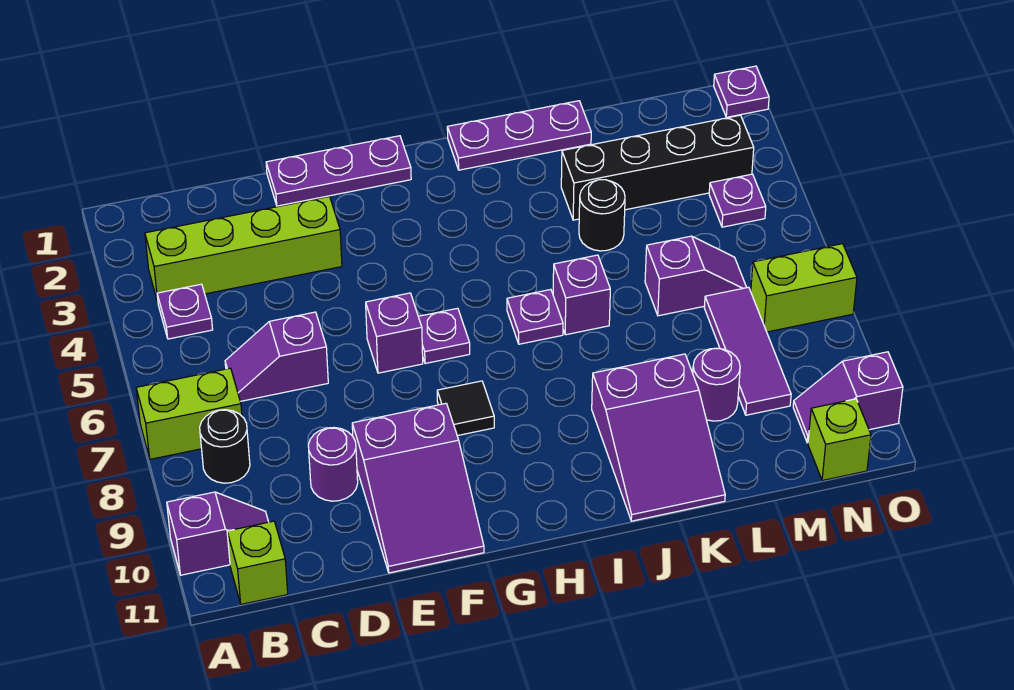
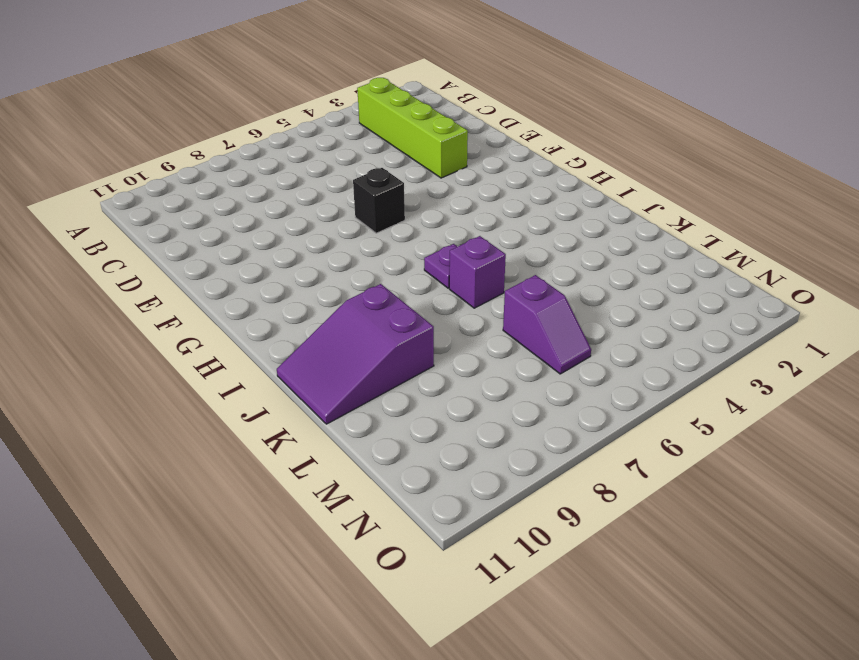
black brick F6 level 1 -> purple brick F6 level 1
none -> lime brick A7:B7 level 1
none -> purple slope A10:B10 level 1 top A
none -> purple plate B4 level 1

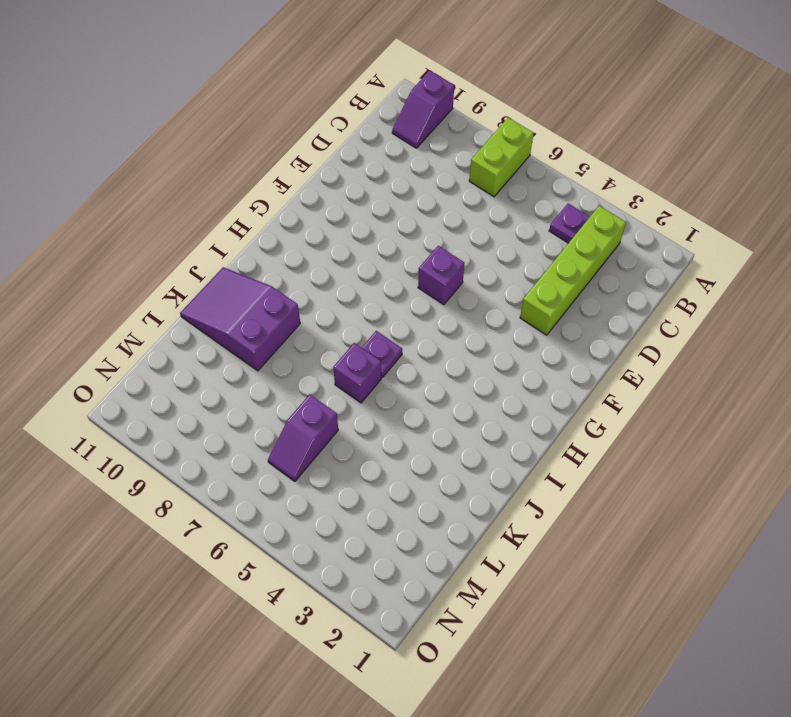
none -> black round brick B8 level 1
none -> lime brick B11 level 1
none -> purple slope C6:D6 level 1 top D

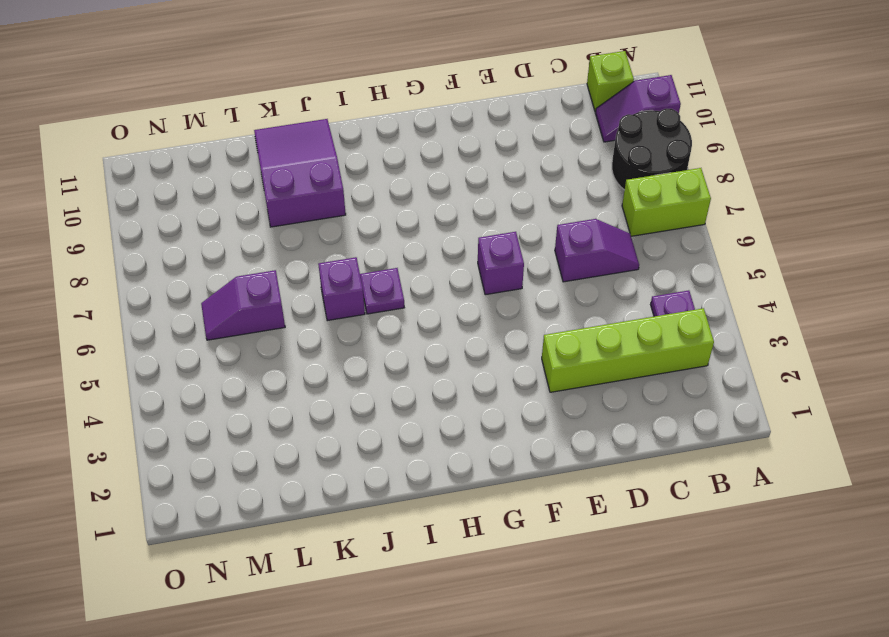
black round brick A8:B9 level 1 -> black round brick B8 level 1
none -> purple round brick D9 level 1
none -> purple plate E1:G1 level 1
none -> purple slope E9:F11 level 1 top 9

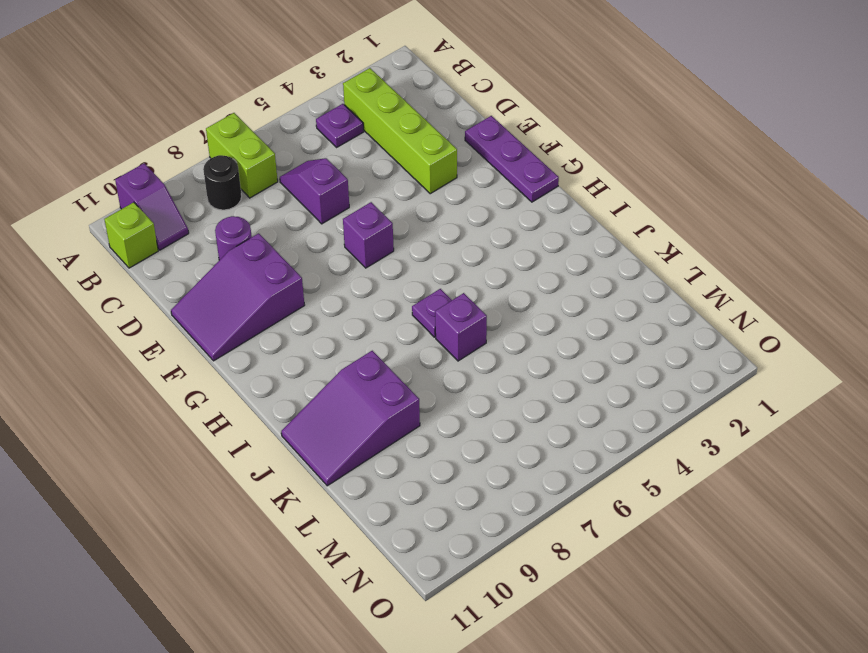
none -> purple plate G6 level 1
none -> black tile G8 level 1
none -> purple plate I1:K1 level 1

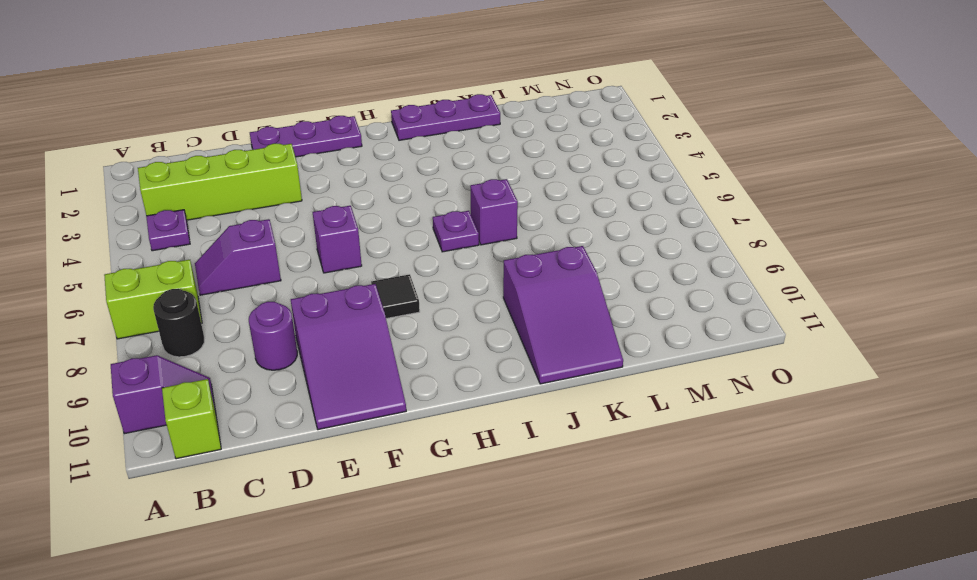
none -> purple plate G6 level 1
none -> black brick K3:N3 level 1
none -> black round brick K4 level 1

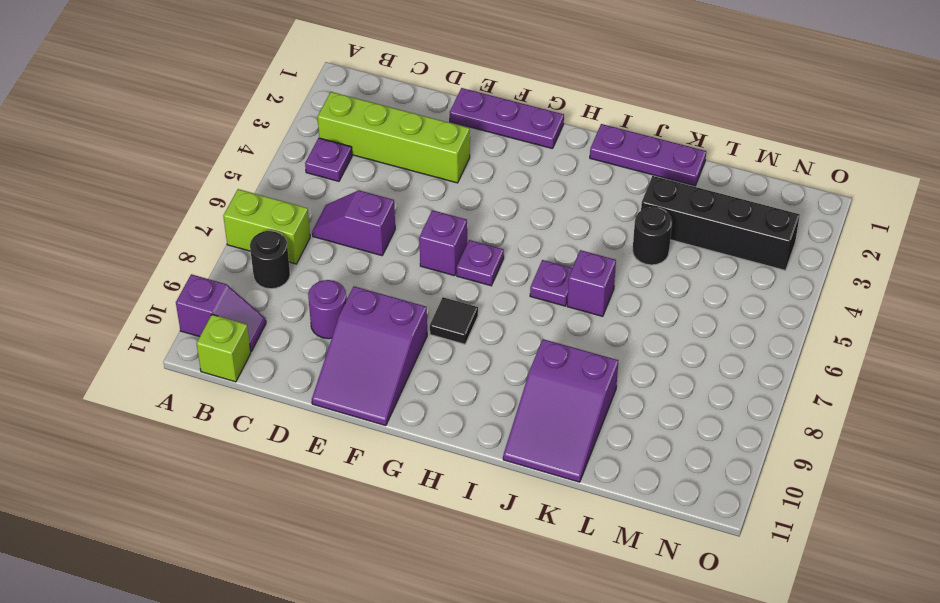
none -> purple slope L6:M6 level 1 top L
none -> purple round brick L9 level 1
none -> purple tile M7:M9 level 1

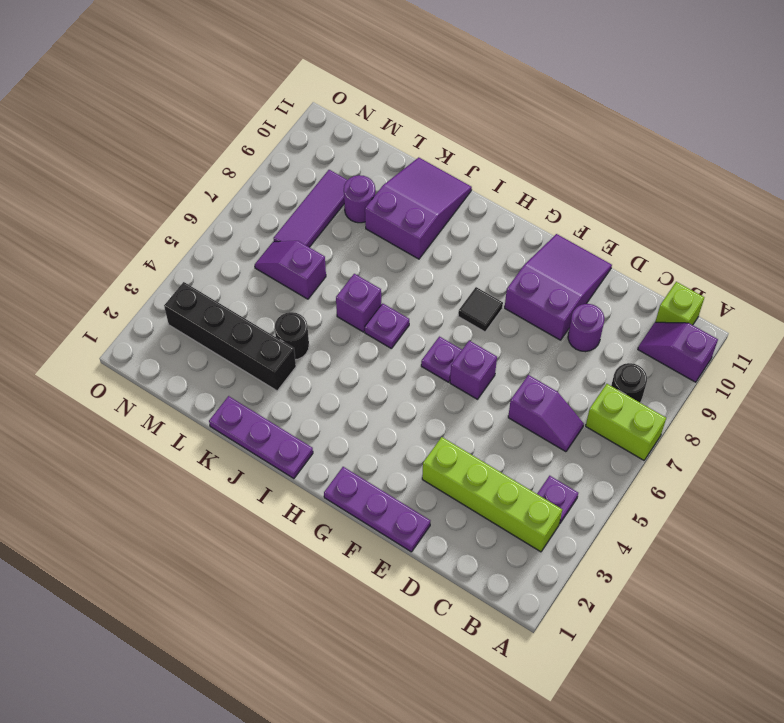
none -> purple plate N4 level 1
none -> lime brick N7:O7 level 1
none -> purple slope N10:O10 level 1 top O

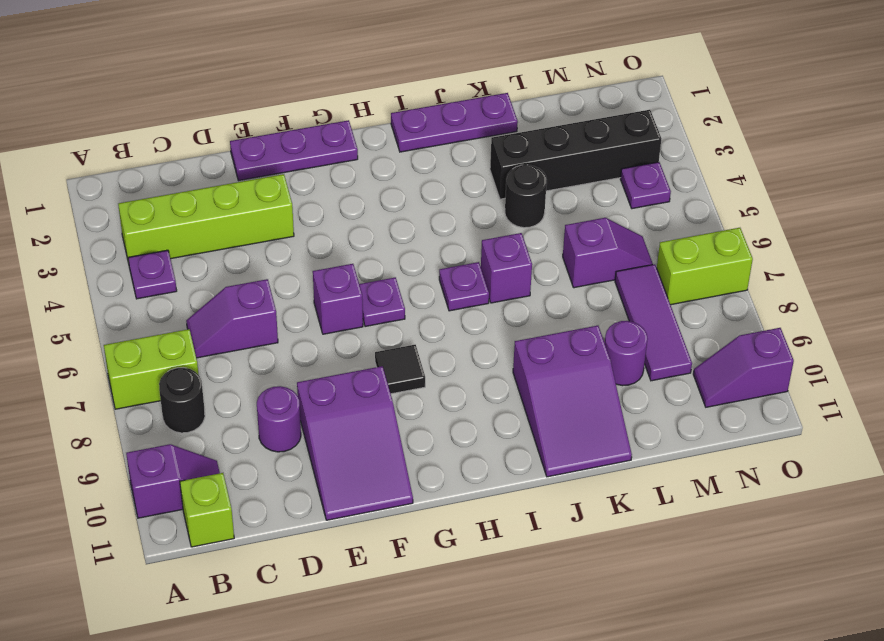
none -> lime brick N11 level 1
none -> purple plate O1 level 1

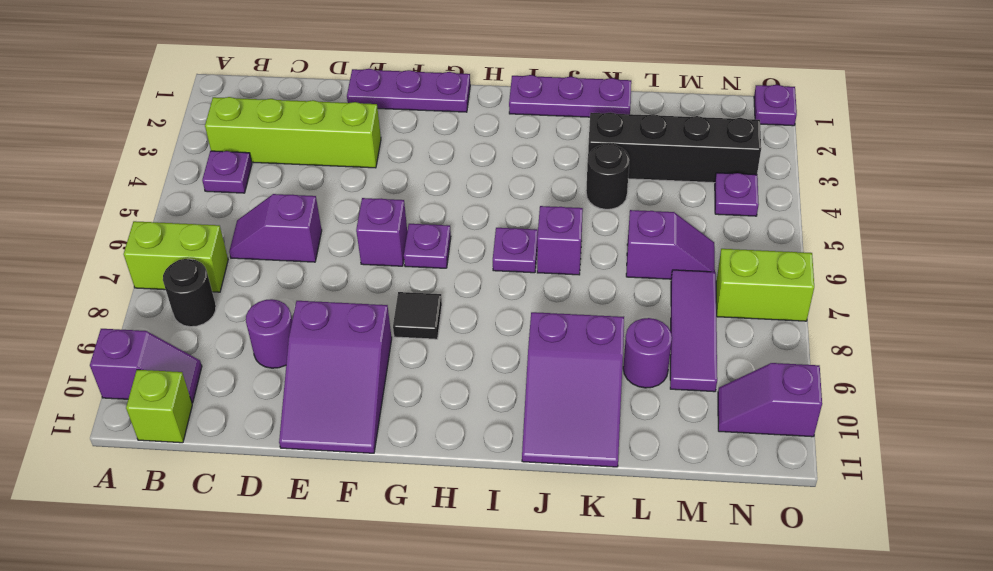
none -> lime brick N11 level 1

